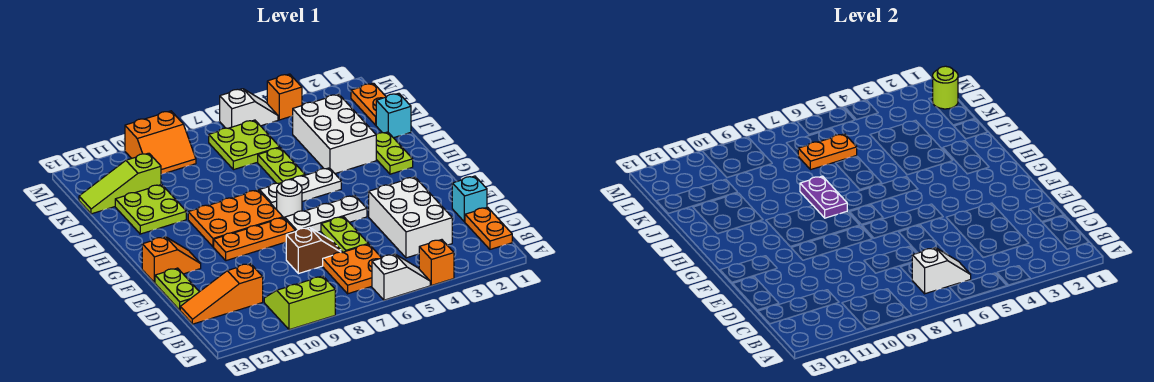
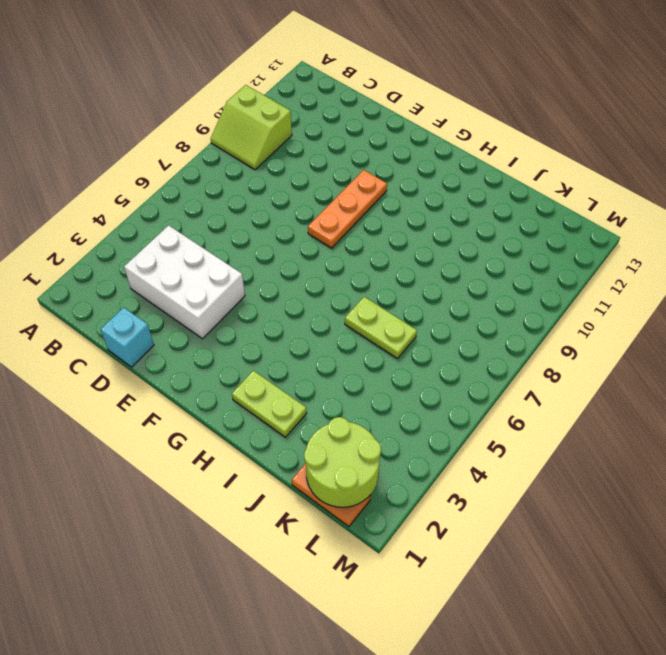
lime slope A9:B10 level 1 top 10 -> lime slope A9:B10 level 1 top A
lime round brick K1:L2 level 2 -> lime round brick L1 level 2
none -> orange brick A4 level 1
none -> white slope A5:A6 level 1 top 6
none -> orange plate B1:C1 level 1
none -> orange plate B6:C7 level 1

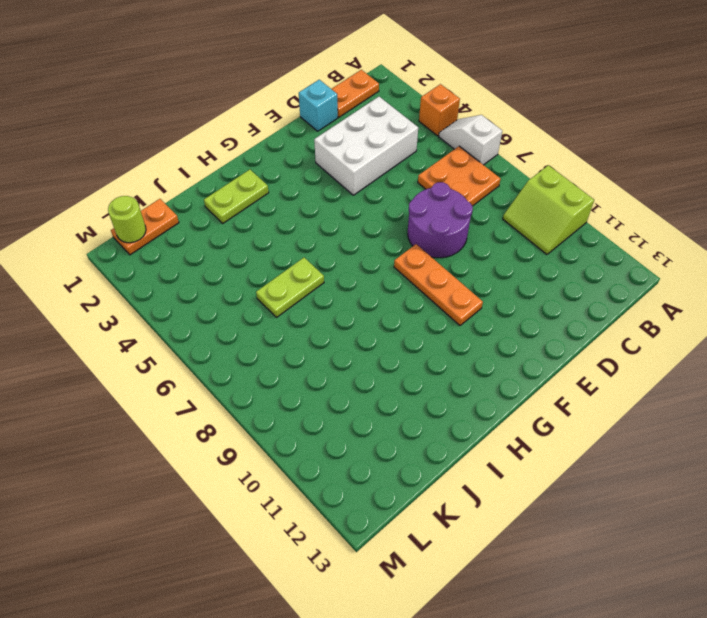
purple round brick D7:E8 level 1 -> brown slope D7:D8 level 1 top 8
none -> orange slope C11:C13 level 1 top 11
none -> lime plate D6:E6 level 1
none -> lime plate D13:E13 level 1
none -> white plate F5:F7 level 1

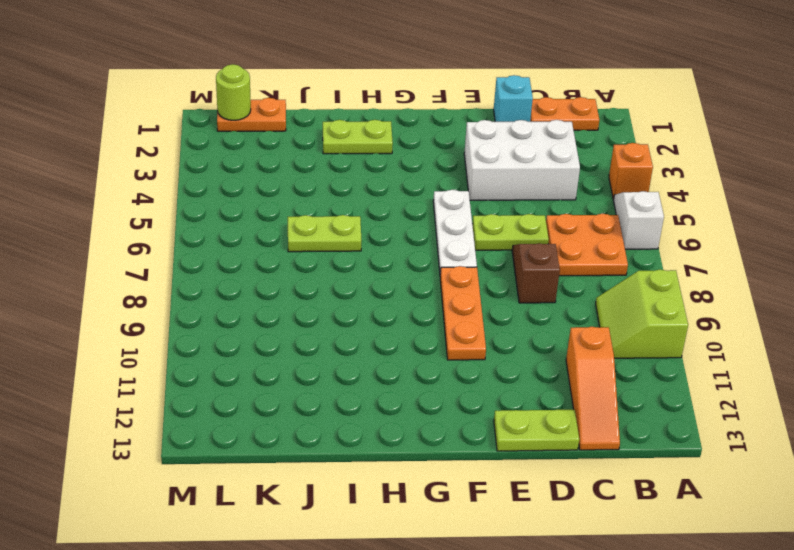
none -> orange slope F12:F13 level 1 top 13
none -> white round brick G7 level 1
none -> orange plate G8:H10 level 1
none -> white plate H5:H7 level 1

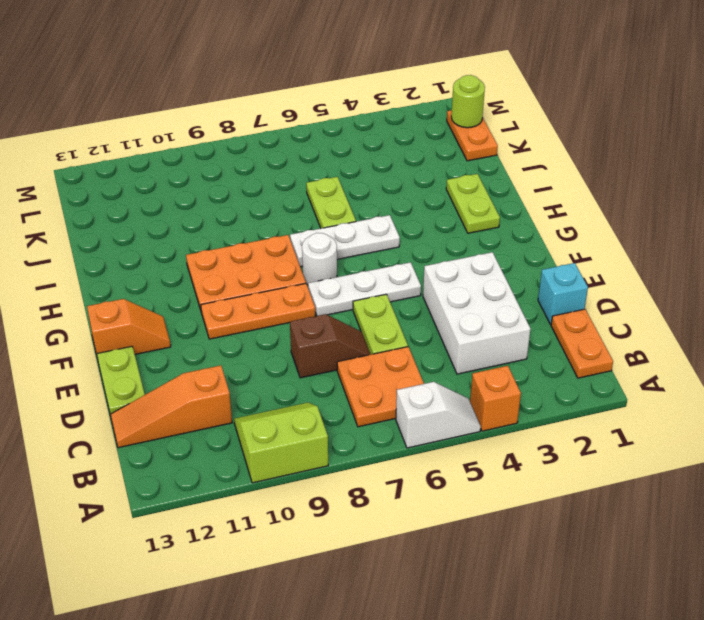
none -> white brick I3:K4 level 1
none -> lime plate I11:J12 level 1
none -> cyan brick J1 level 1
none -> lime plate K6:L7 level 1

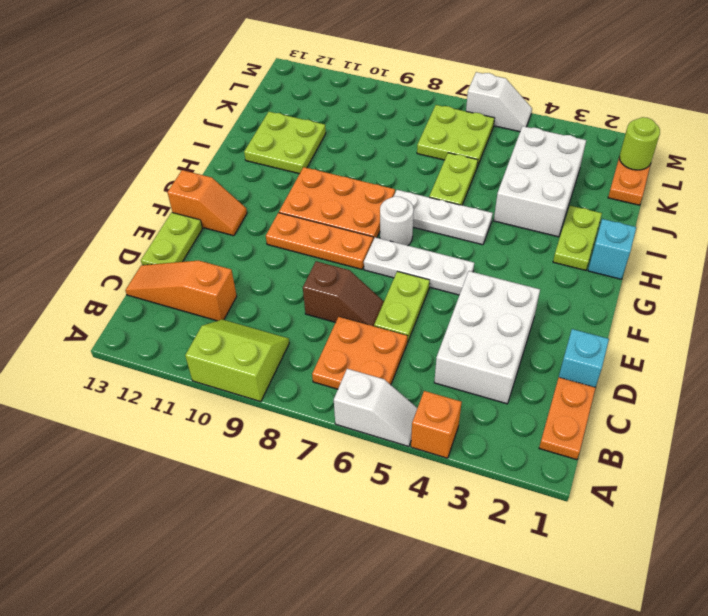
cyan brick H1 level 1 -> cyan brick J1 level 1
none -> lime slope K11:K13 level 1 top 11
none -> orange slope L9:M10 level 1 top M
none -> orange brick M4 level 1
none -> white slope B6:B7 level 2 top 7

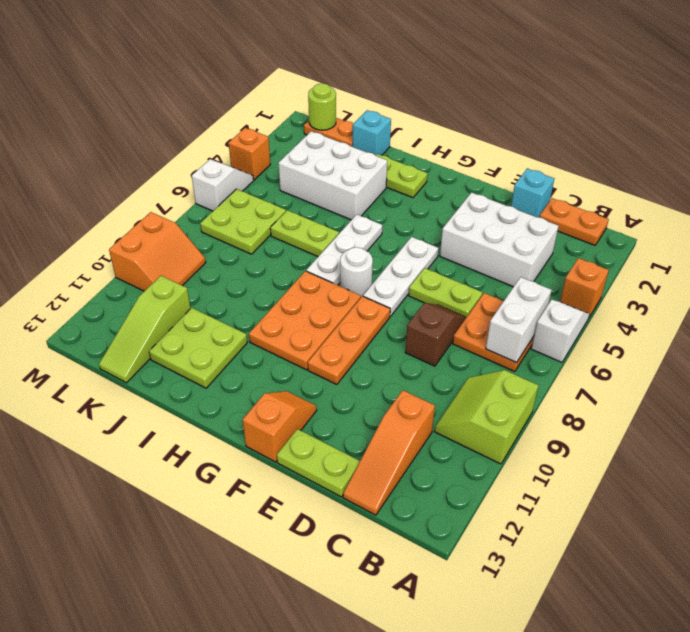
white brick B6:B7 level 2 -> white slope B6:B7 level 2 top 7
none -> purple plate H8:I8 level 2
none -> orange plate K6:K7 level 2

